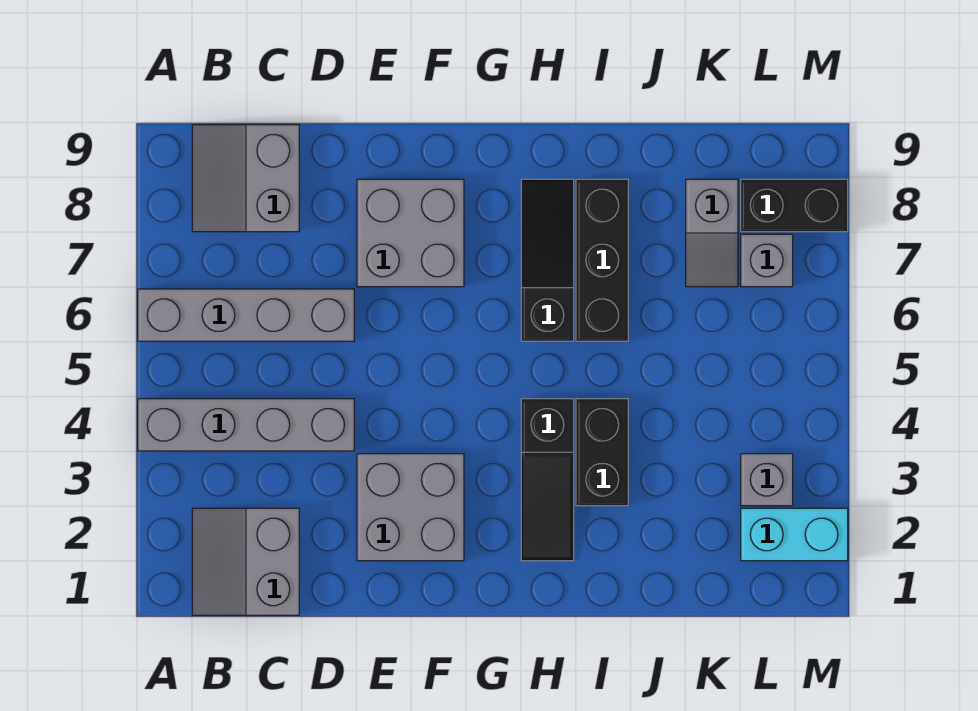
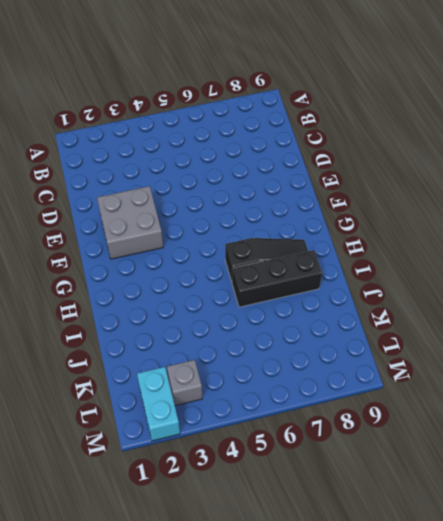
none -> grey brick A4:D4 level 1
none -> grey brick A6:D6 level 1
none -> grey slope B1:C2 level 1 top C

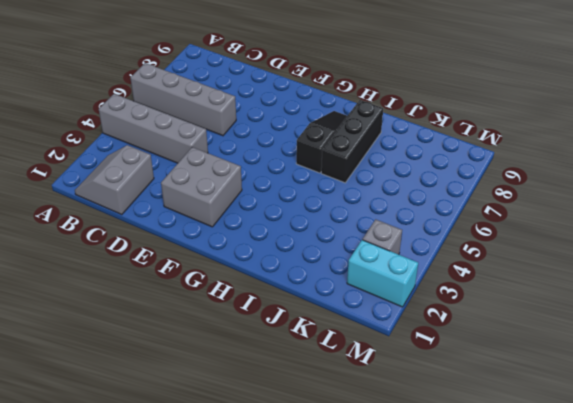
none -> grey slope B8:C9 level 1 top C
none -> grey brick E7:F8 level 1
none -> black slope H2:H4 level 1 top 4

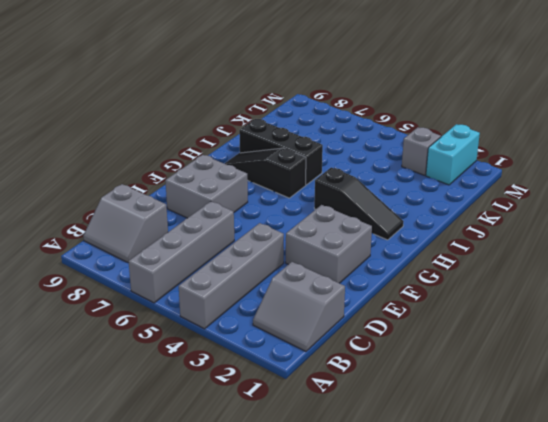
none -> black brick I3:I4 level 1
none -> grey slope K7:K8 level 1 top 8
none -> grey brick L7 level 1

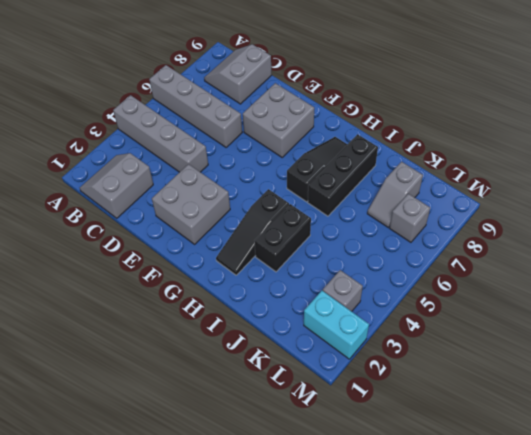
none -> black brick L8:M8 level 1

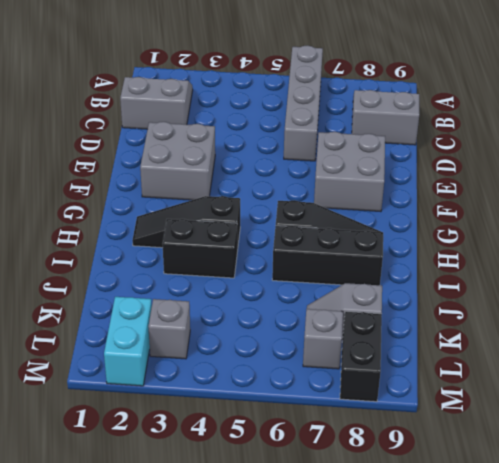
none -> grey brick A4:D4 level 1

